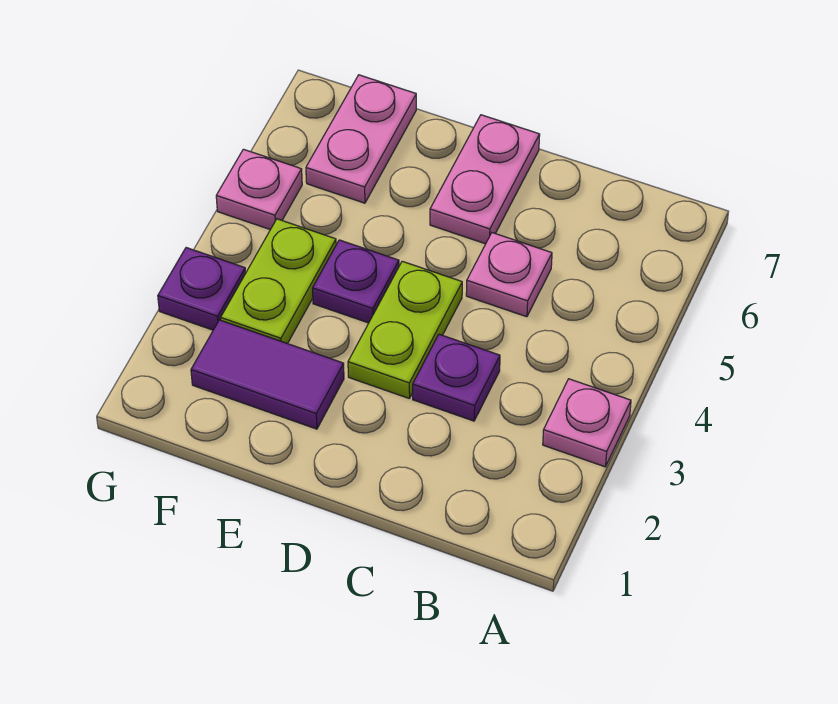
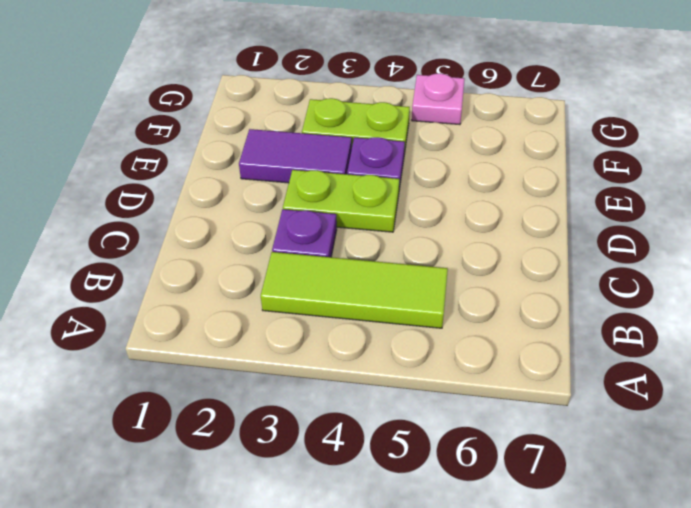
lime tile B3:B5 level 1 -> none
purple tile E2:E3 level 1 -> purple tile E2:F2 level 1
none -> pink plate A3 level 1
none -> pink plate C5 level 1

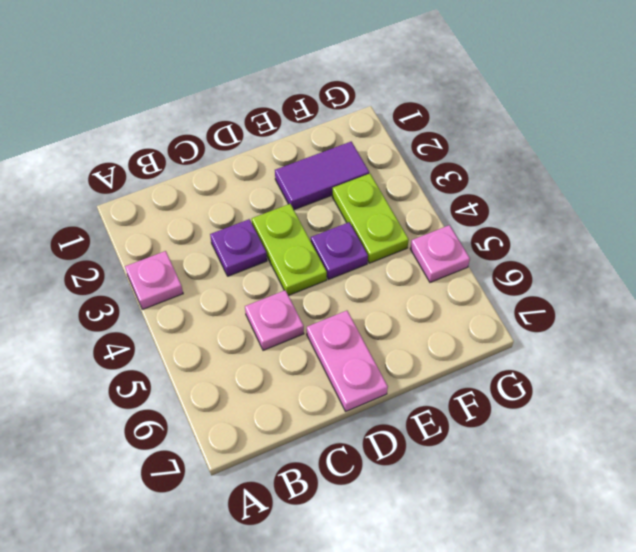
none -> pink plate F6:F7 level 1
none -> purple plate G3 level 1

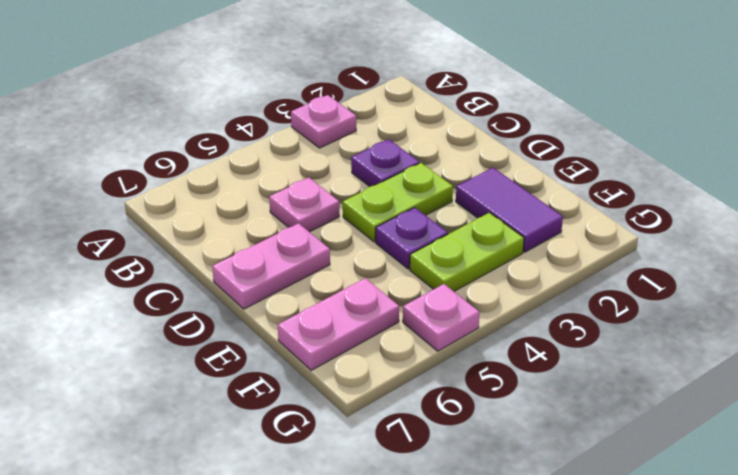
none -> purple plate G3 level 1

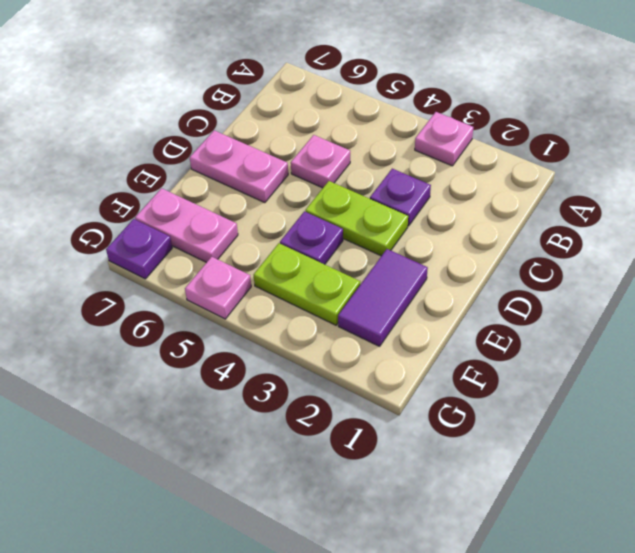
purple plate G7 level 1 -> purple plate G3 level 1

